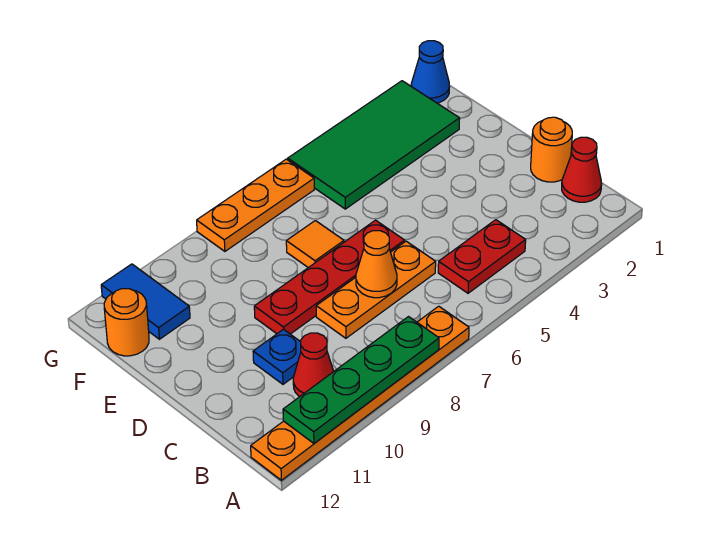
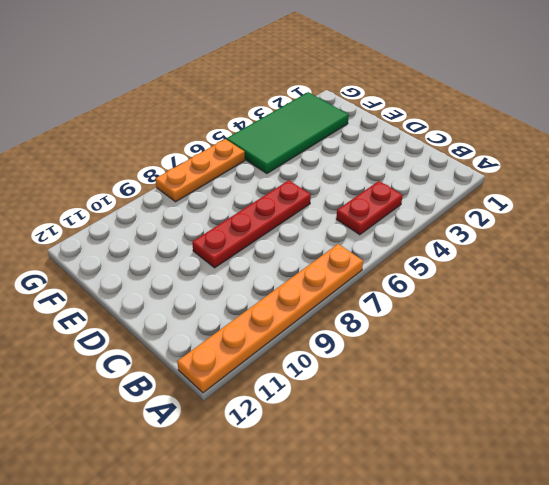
none -> red cone B1 level 1
none -> red cone B10 level 1
none -> orange round brick C1 level 1

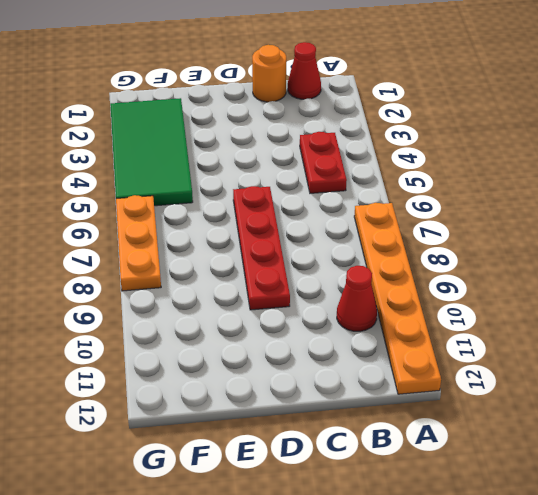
none -> orange plate C6:C8 level 1
none -> blue plate C10 level 1
none -> orange tile E7 level 1

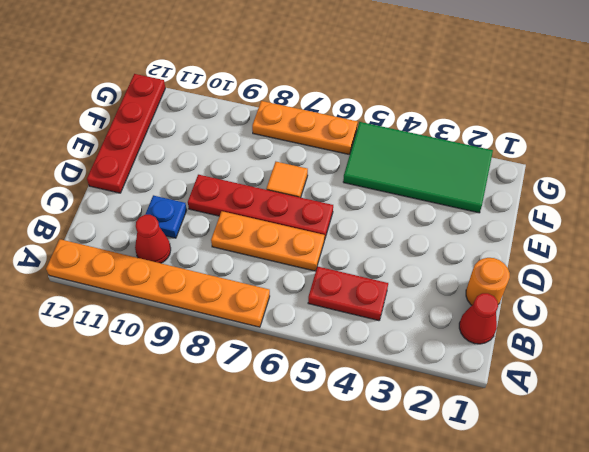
red plate D12:G12 level 1 -> orange round brick F12 level 1
none -> blue tile F11:G11 level 1
none -> blue cone G1 level 1
none -> green plate A8:A11 level 2

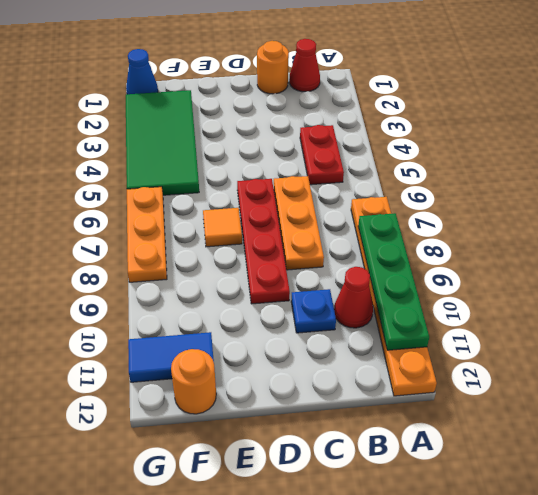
none -> orange cone C7 level 2

